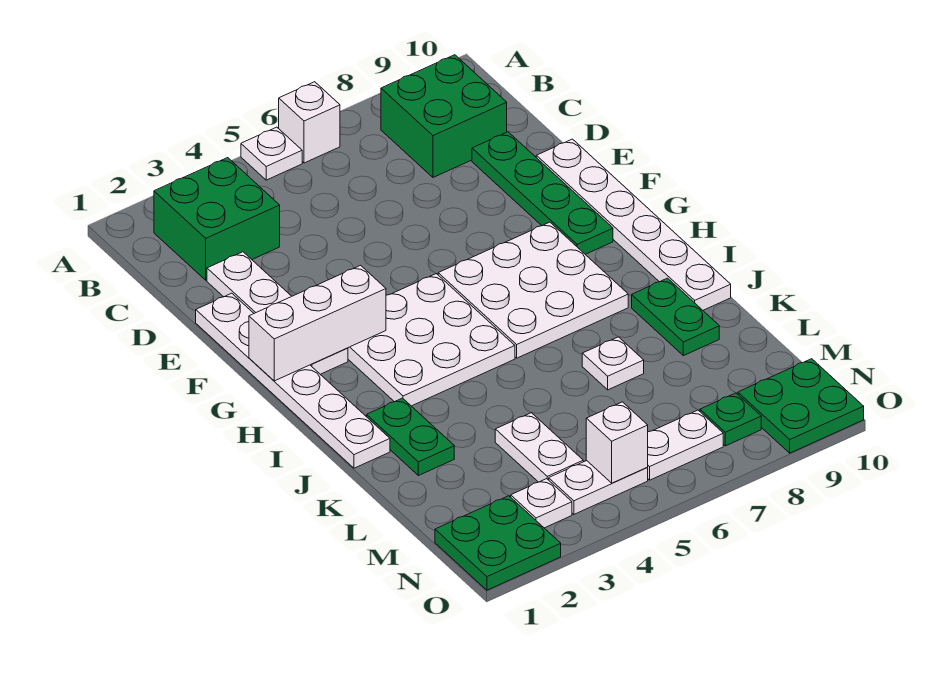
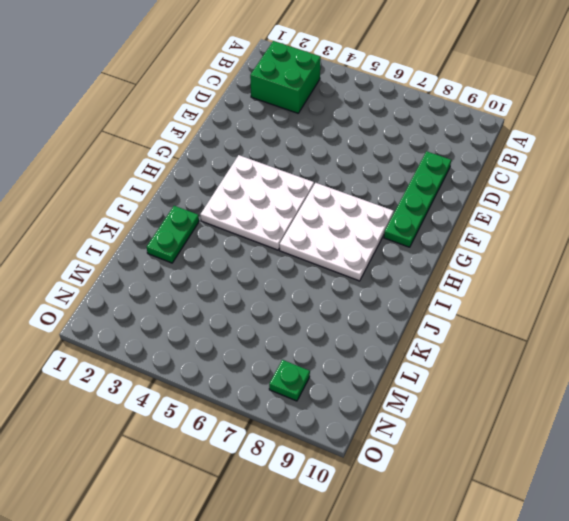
none -> white plate A5 level 1
none -> white brick A6 level 1
none -> green brick B8:C9 level 1

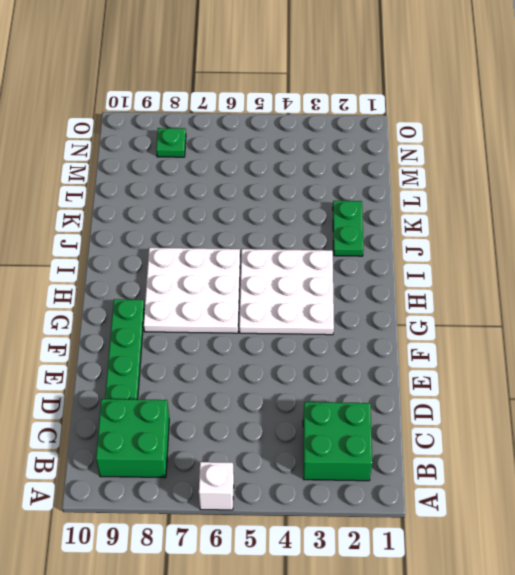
none -> white plate A5 level 1
none -> white plate D2:G2 level 1
none -> white plate E1:J1 level 1

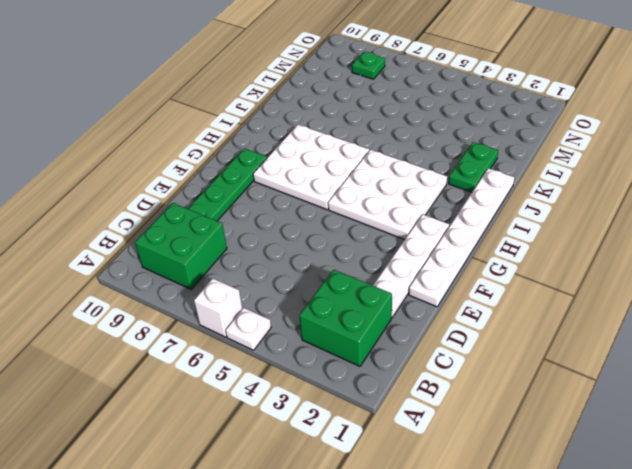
none -> white plate E10:J10 level 1
none -> green plate J9:K9 level 1
none -> white plate K7 level 1

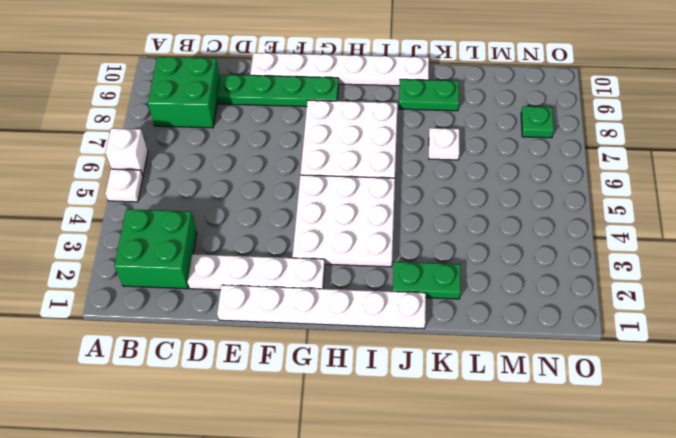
none -> white plate L4:M4 level 1
none -> green plate N1:O2 level 1
none -> white plate N3 level 1

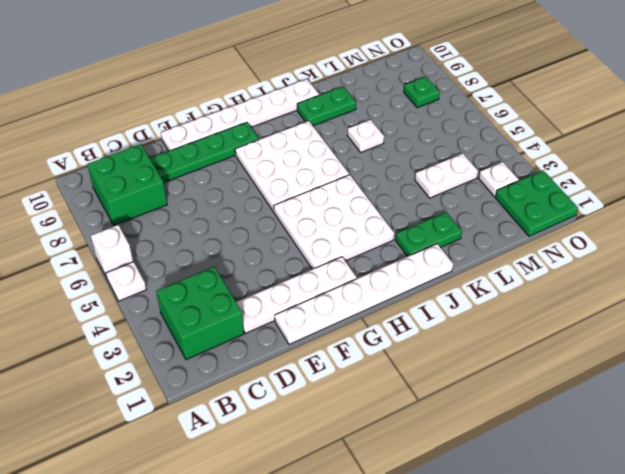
none -> white plate N4:N5 level 1
none -> white plate N6:N7 level 1
none -> green plate N9:O10 level 1

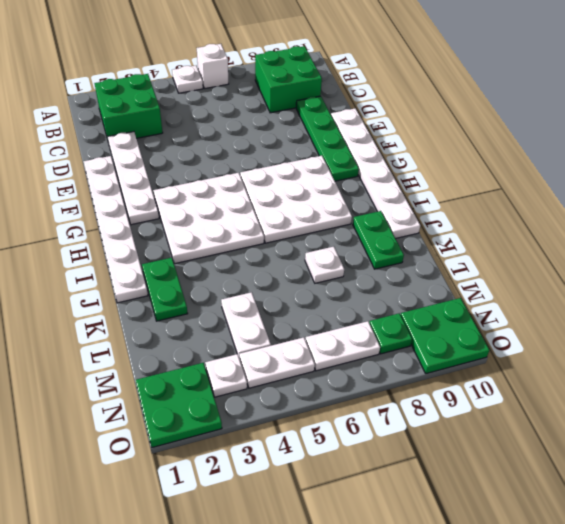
none -> white brick G1:G3 level 2
none -> white brick N5 level 2

